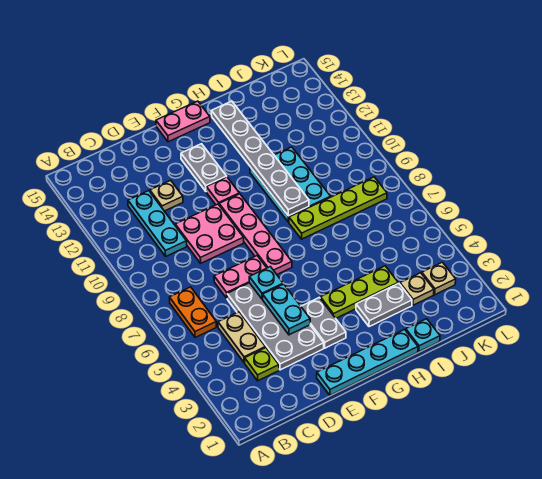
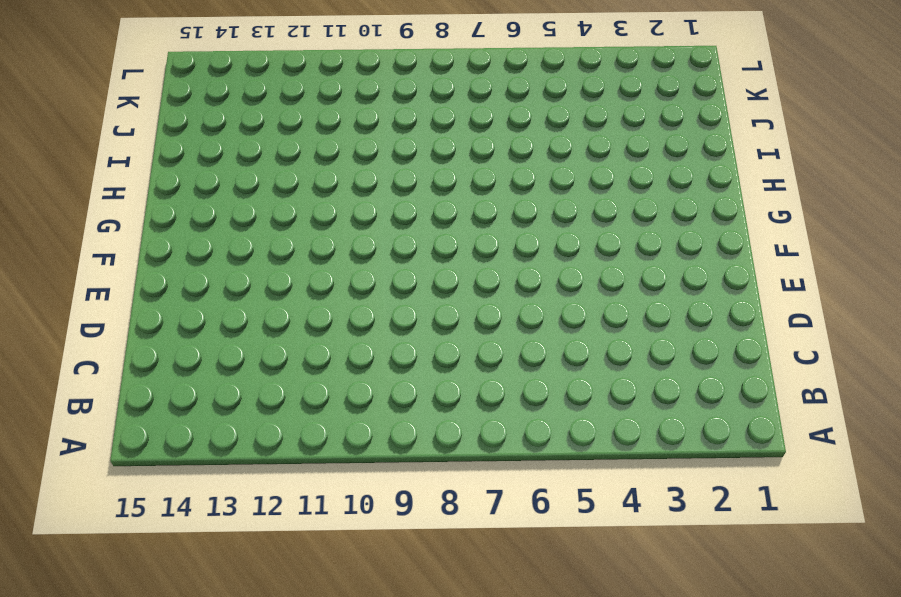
none -> orange plate B6:B7 level 1
none -> lime plate C3 level 1
none -> tan plate C4:C5 level 1

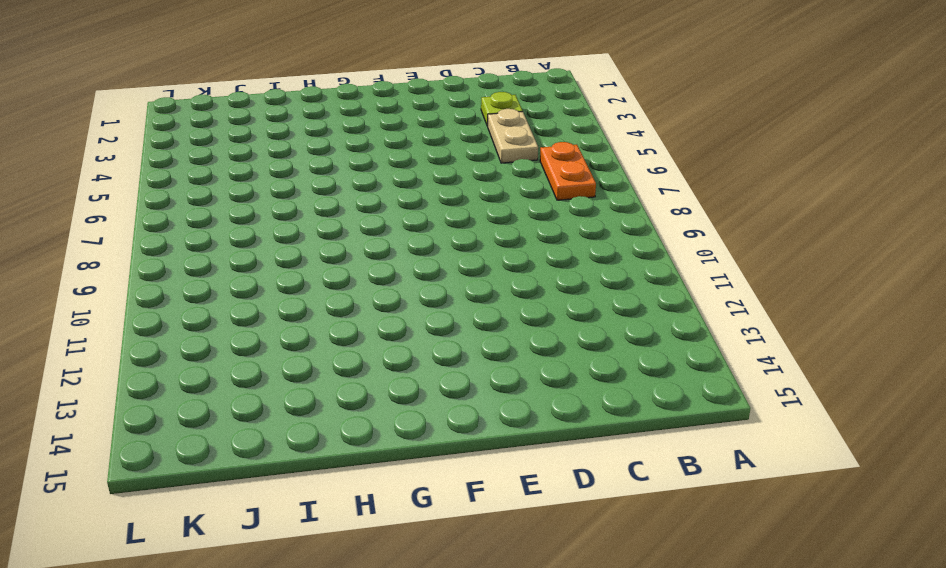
none -> cyan plate C10:C12 level 1
none -> grey plate D3:E6 level 1
none -> pink plate D7:E7 level 1

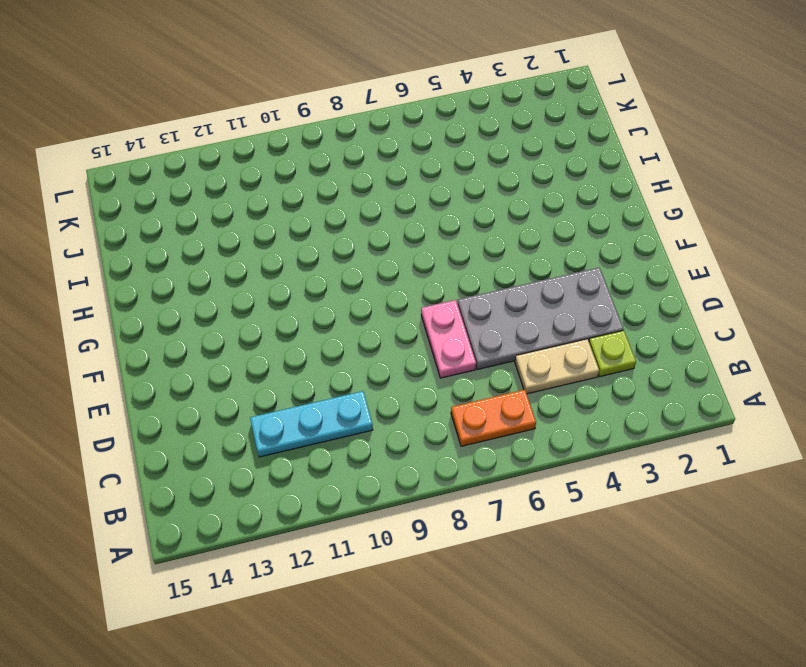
none -> pink plate D9:E10 level 1
none -> tan plate D12 level 1
none -> cyan plate E1:H1 level 1

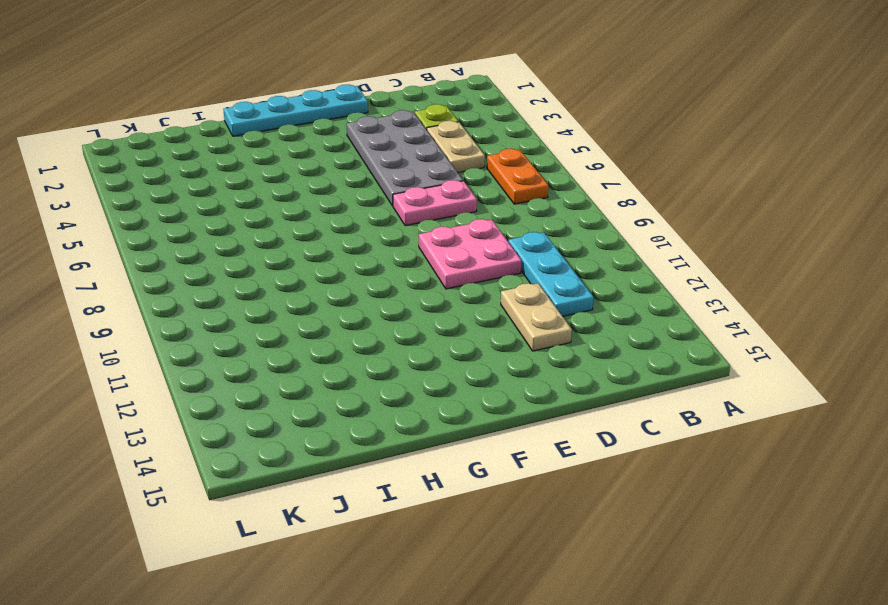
tan plate D12:D13 level 1 -> tan plate D12 level 1
none -> grey plate F3:F4 level 1
none -> pink plate F7:F10 level 1
none -> pink plate F11 level 1

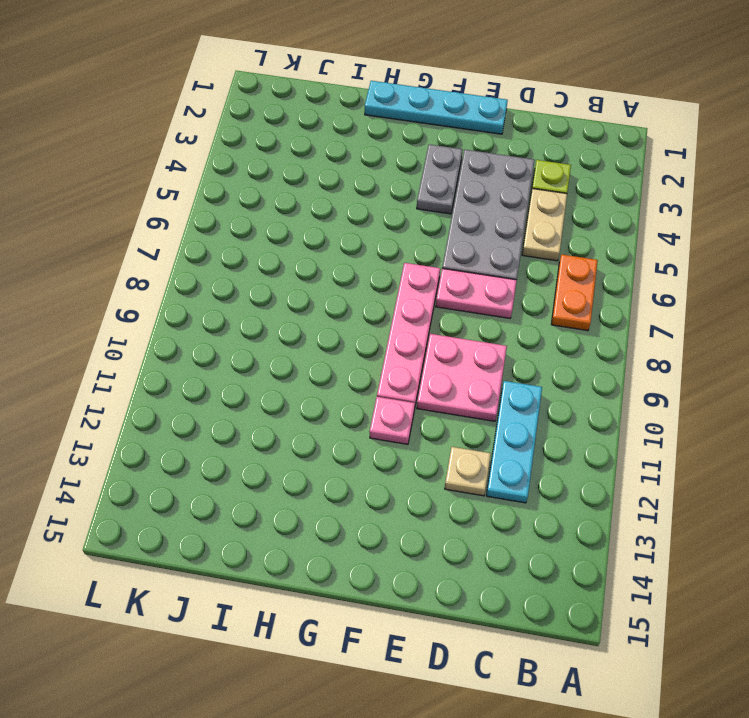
none -> grey plate F12:F13 level 1
none -> pink plate F15:G15 level 1
none -> lime plate G4:I4 level 1

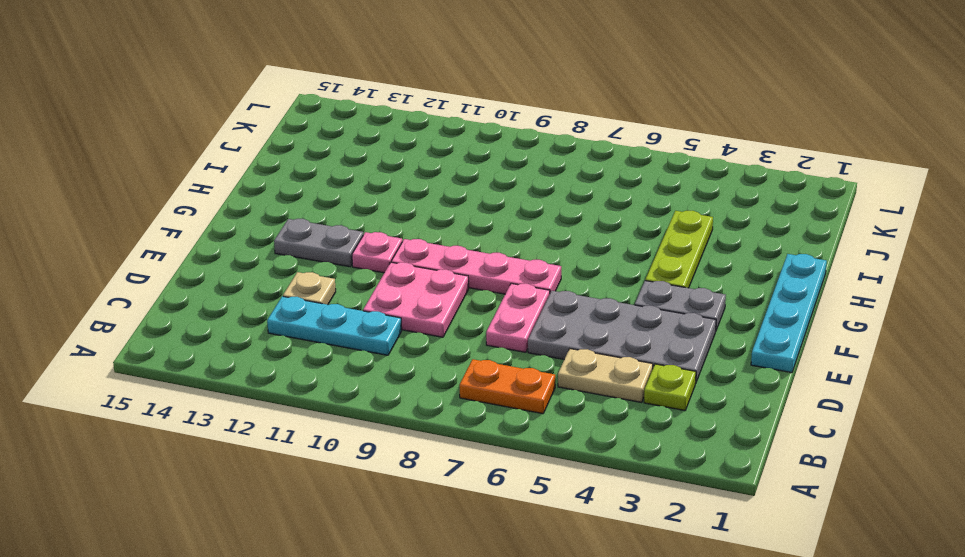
none -> pink plate F15:G15 level 1
none -> grey plate H3:I3 level 1
none -> lime plate H8:K8 level 1

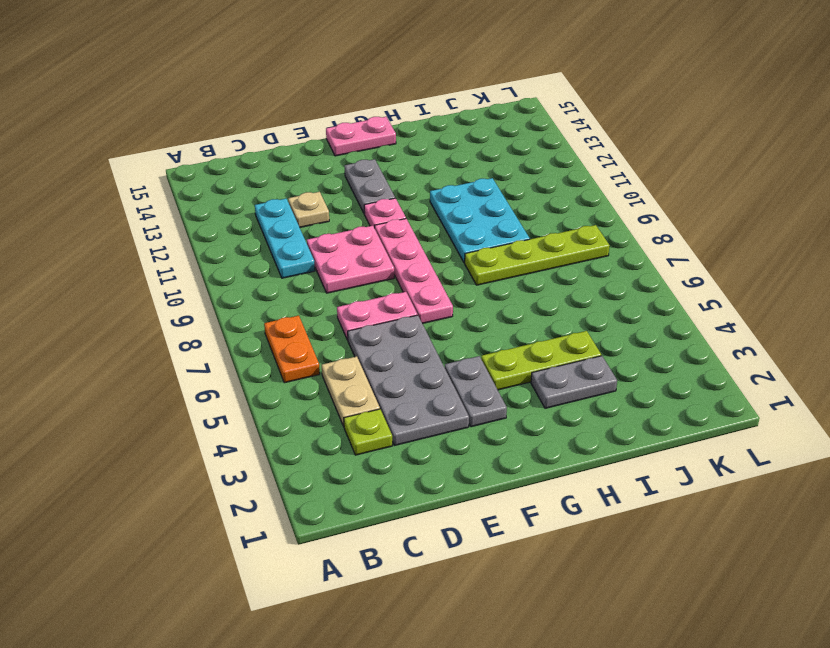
none -> cyan plate E1:H1 level 1
none -> cyan plate I1 level 1
none -> tan plate J3 level 1

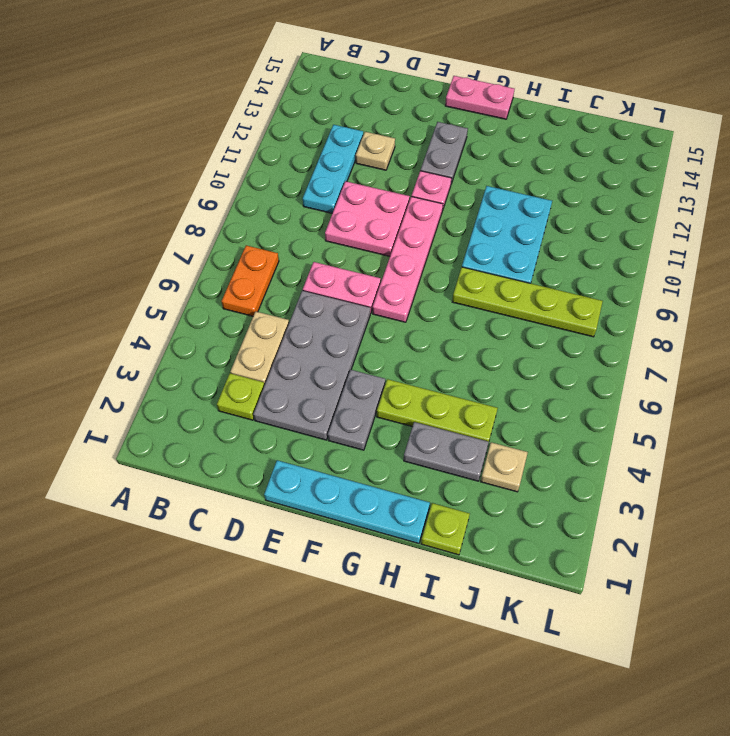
lime plate I1 level 1 -> cyan plate I1 level 1
none -> tan plate K3 level 1
none -> cyan plate E4:E5 level 2
none -> cyan plate E6 level 2

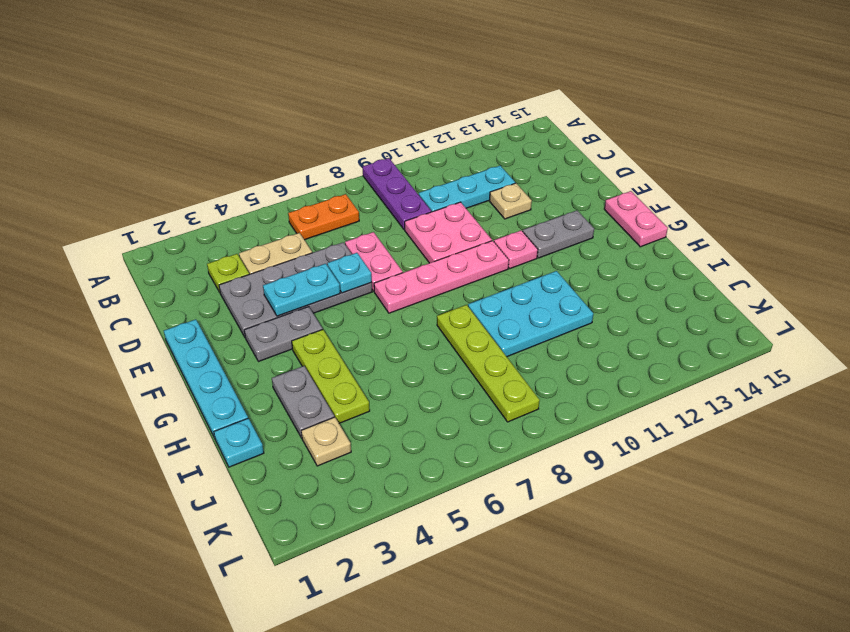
purple plate A9:C9 level 1 -> none
none -> tan plate K3 level 1
none -> grey plate H9:H14 level 2

